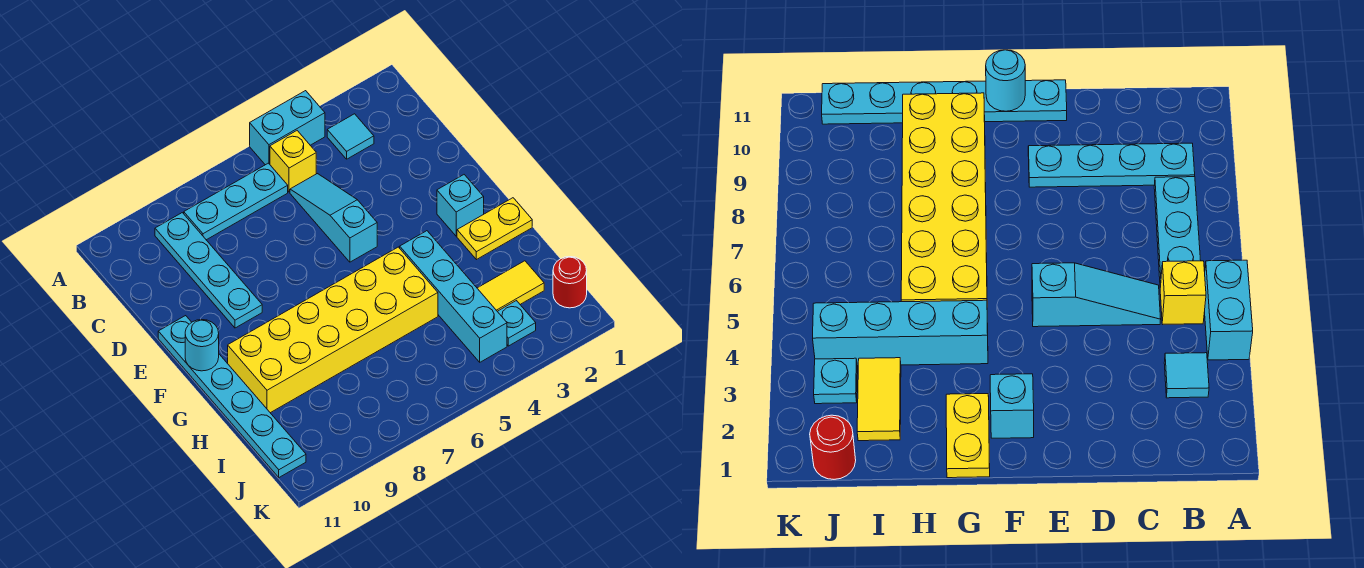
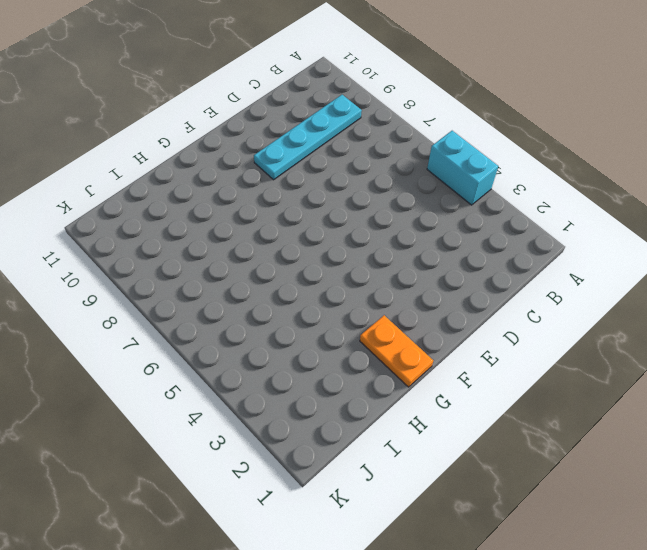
orange plate G1:G2 level 1 -> yellow plate G1:G2 level 1
none -> cyan tile B3 level 1
none -> yellow brick B5 level 1
none -> cyan plate B6:B8 level 1

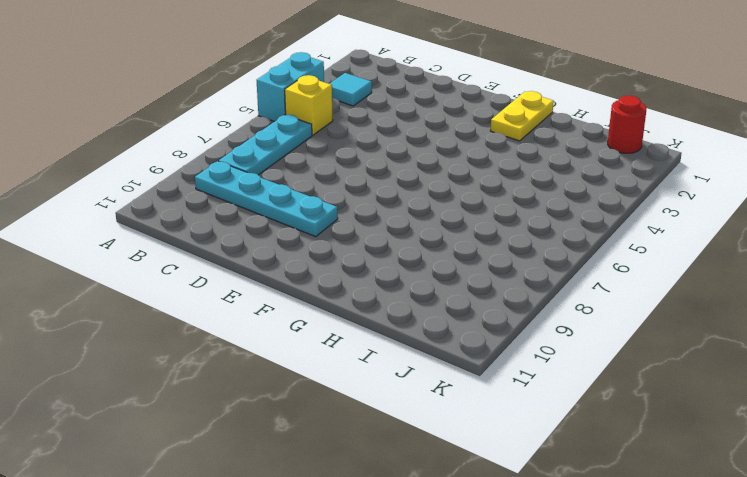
none -> cyan slope C5:E5 level 1 top E
none -> cyan plate E11:J11 level 1
none -> cyan brick F2 level 1

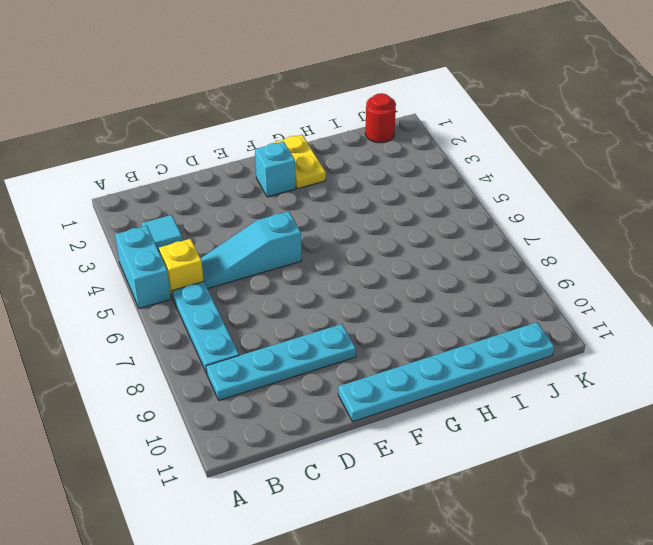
none -> cyan brick G4:J4 level 1
none -> yellow brick G5:H10 level 1
none -> yellow tile I2:I3 level 1

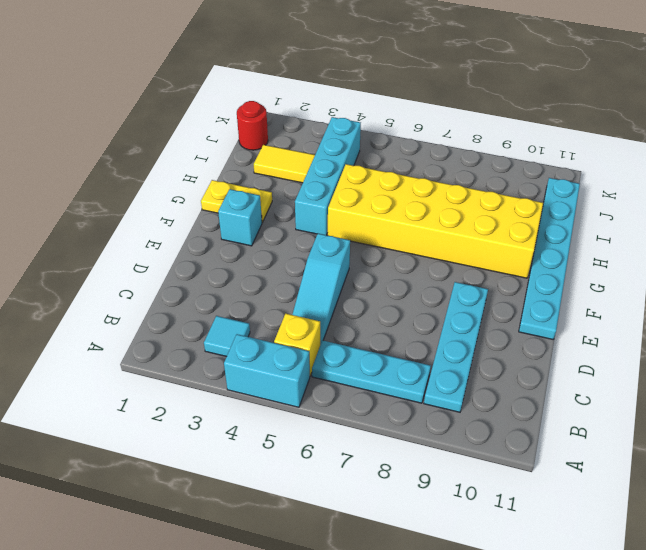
none -> cyan plate J3 level 1
none -> cyan round brick F11 level 2

